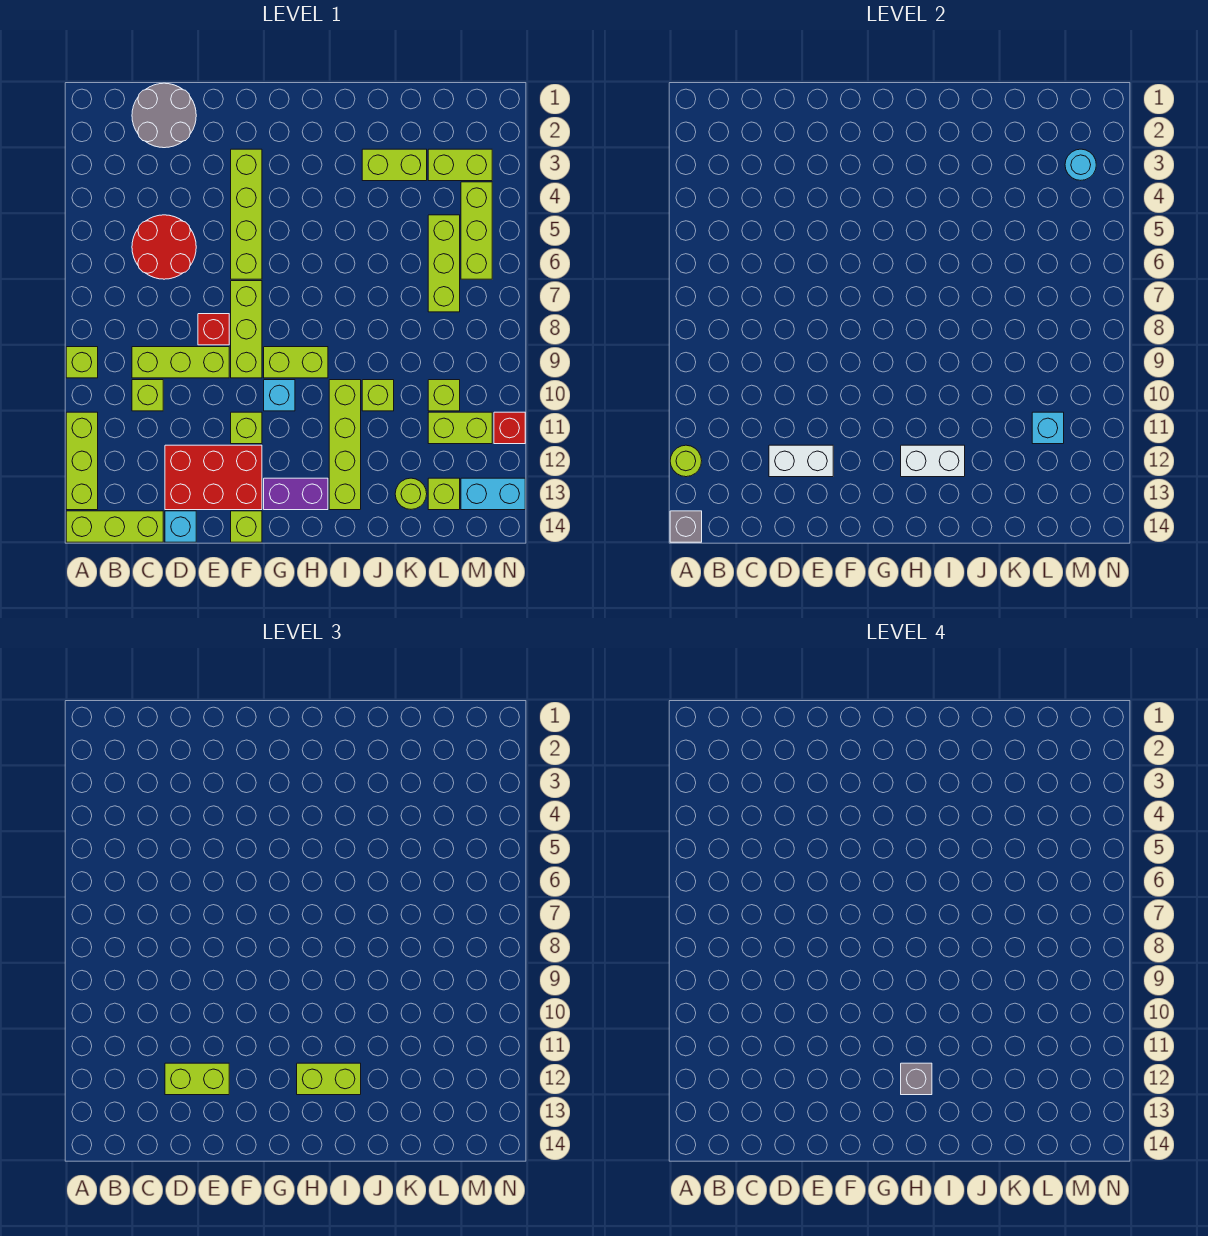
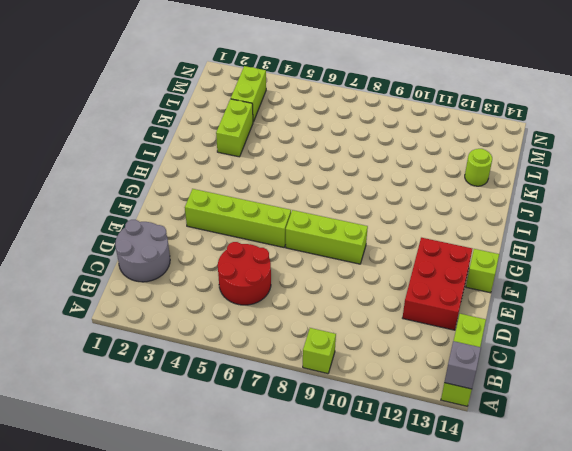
none -> lime brick A11:A13 level 1
none -> lime brick C9:E9 level 1
none -> lime brick C10 level 1
none -> cyan brick D14 level 1

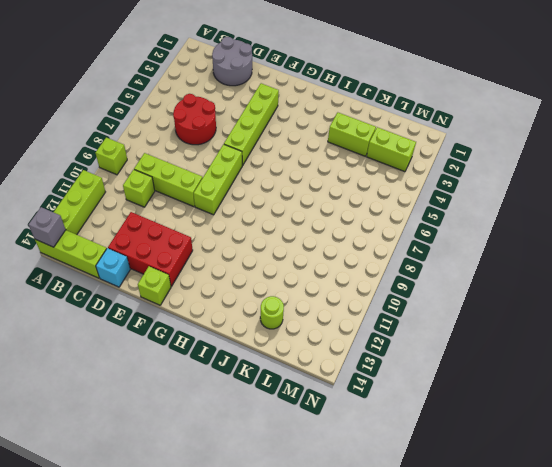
none -> red brick E8 level 1
none -> lime brick F11 level 1
none -> lime brick G9:H9 level 1
none -> cyan brick G10 level 1

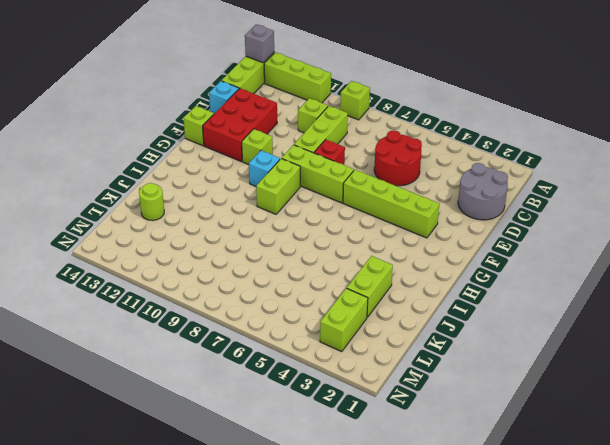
none -> purple brick G13:H13 level 1
none -> lime brick I10:I13 level 1
none -> lime brick J10 level 1
none -> lime brick L5:L7 level 1

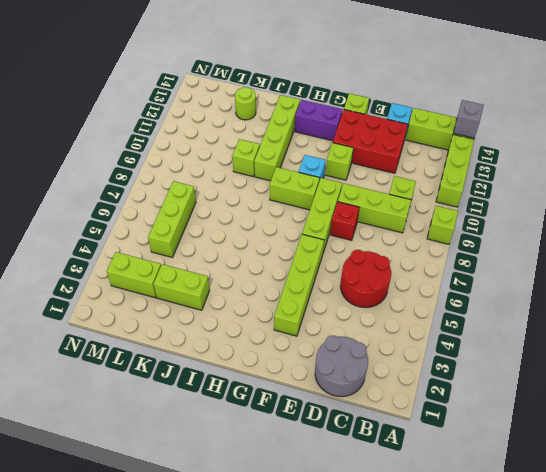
none -> lime brick L10 level 1
none -> lime brick L11:M11 level 1
none -> lime brick L13 level 1
none -> lime brick M4:M6 level 1

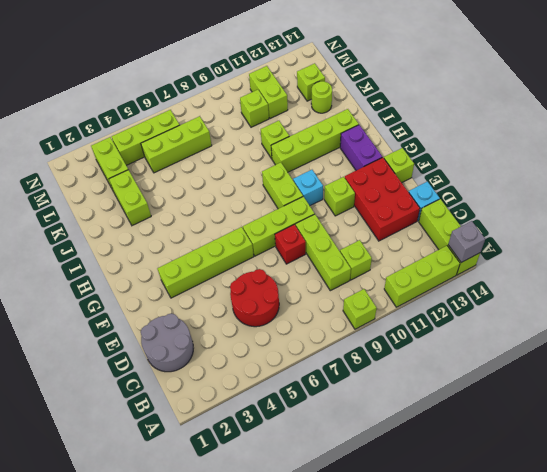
none -> cyan brick M13:N13 level 1
none -> red brick N11 level 1
none -> lime round brick A12 level 2
none -> white brick D12:E12 level 2

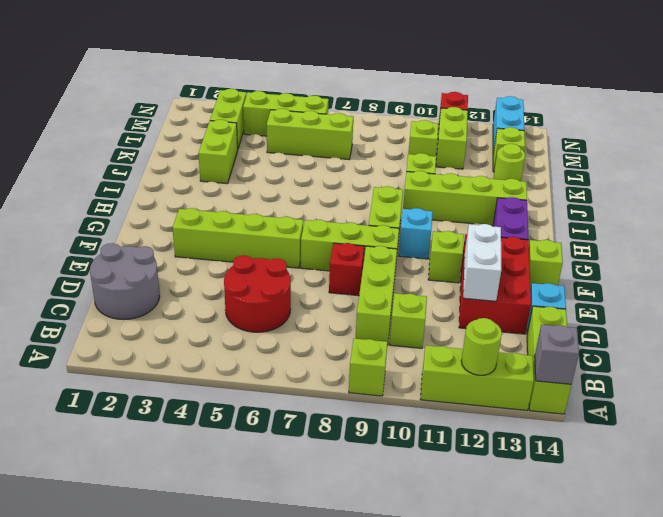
none -> white brick H12:I12 level 2
none -> cyan brick L11 level 2
none -> cyan round brick M3 level 2
none -> lime brick D12:E12 level 3

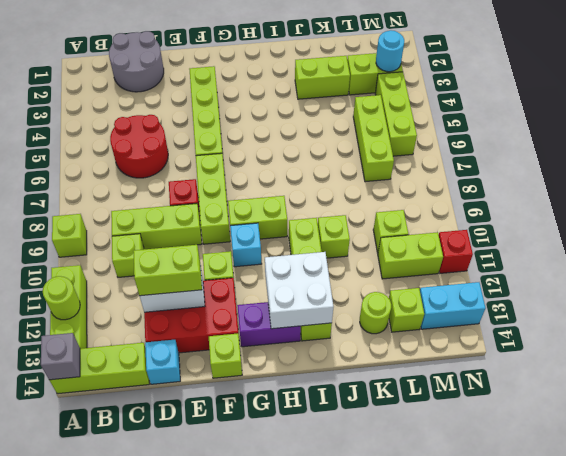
white brick H12:I13 level 2 -> white brick H12:I12 level 2
none -> cyan brick L11 level 2
none -> lime brick H12:I12 level 3
none -> grey brick H12 level 4

